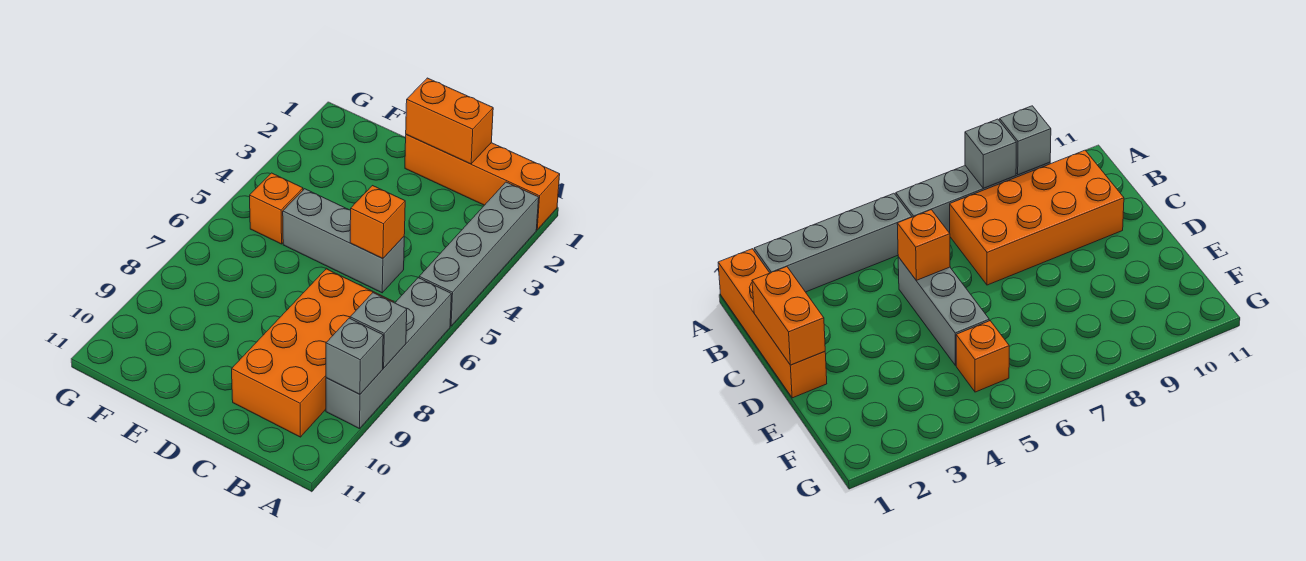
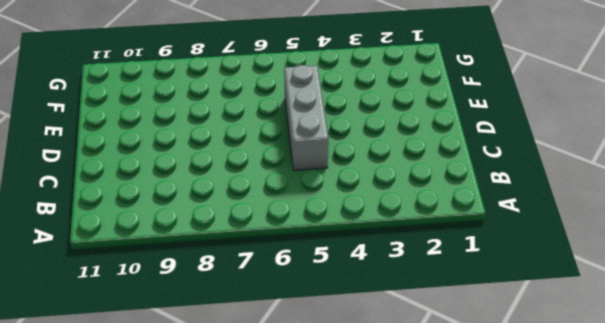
none -> orange brick A1:D1 level 1
none -> grey brick A2:A5 level 1

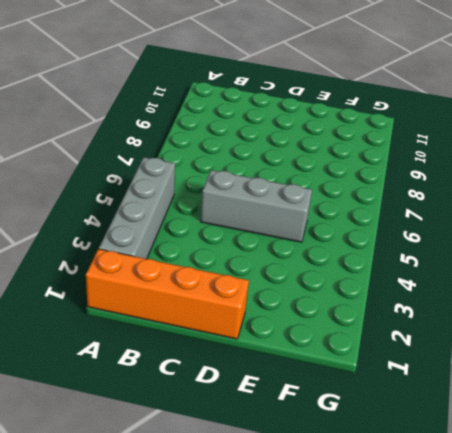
none -> grey brick A6:A9 level 1
none -> orange brick B7:C10 level 1

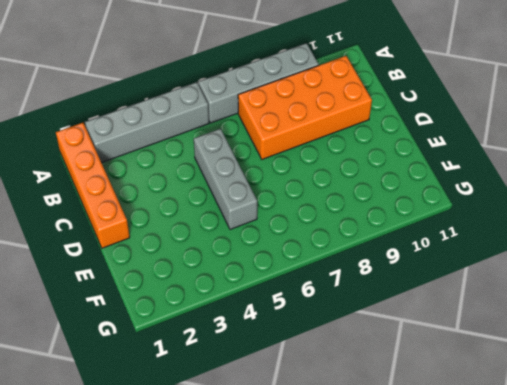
none -> orange brick F5 level 1
none -> grey brick A8 level 2

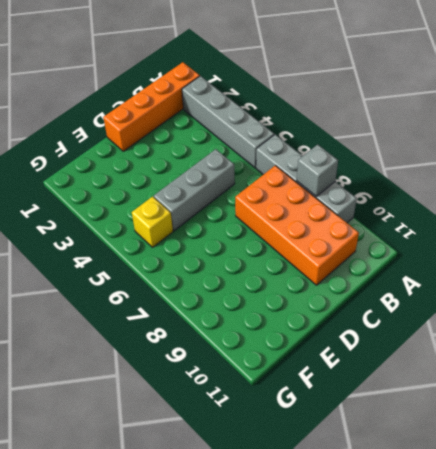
yellow brick F5 level 1 -> orange brick F5 level 1
none -> grey brick A9 level 2
none -> orange brick C1:D1 level 2

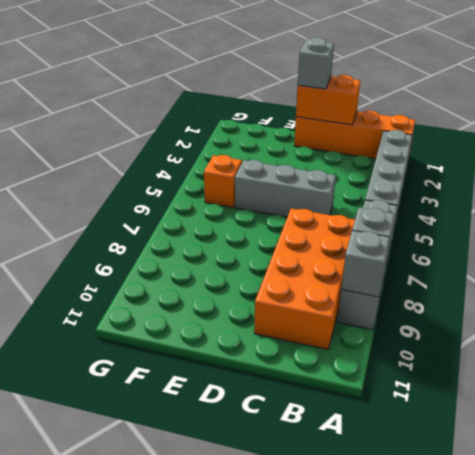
grey brick D1 level 3 -> none
none -> orange brick C5 level 2

